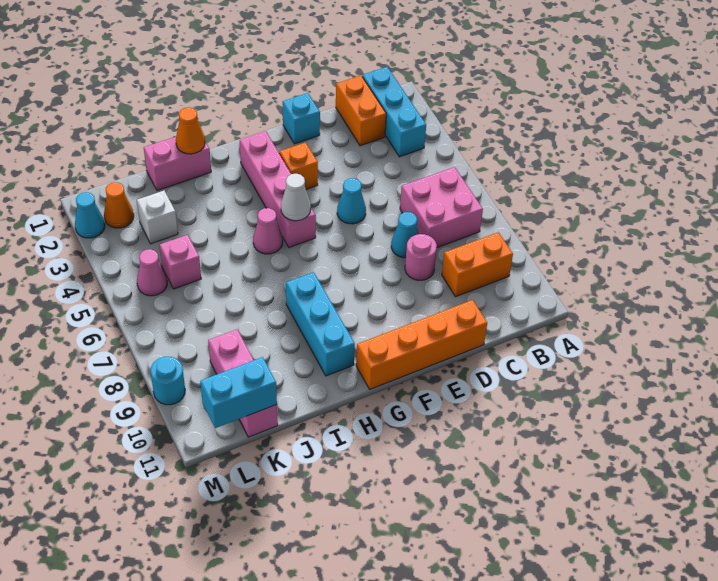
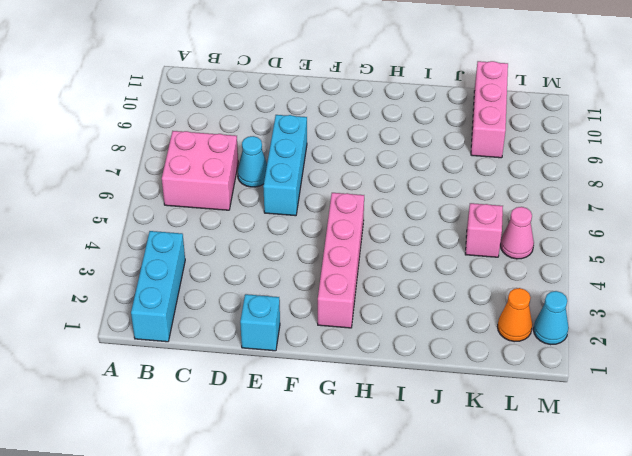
cyan brick E6:E8 level 1 -> cyan brick H8:H10 level 1
none -> orange brick B9:C9 level 1
none -> orange brick C1:C2 level 1
none -> pink round brick D8 level 1

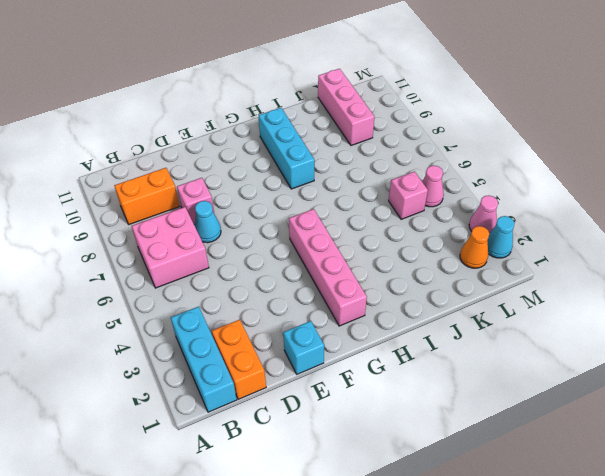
pink brick D8 level 1 -> pink round brick D8 level 1
pink cone M3 level 1 -> pink cone H5 level 1
none -> orange brick D11:G11 level 1
none -> cyan cone E5 level 1
none -> orange brick F3 level 1

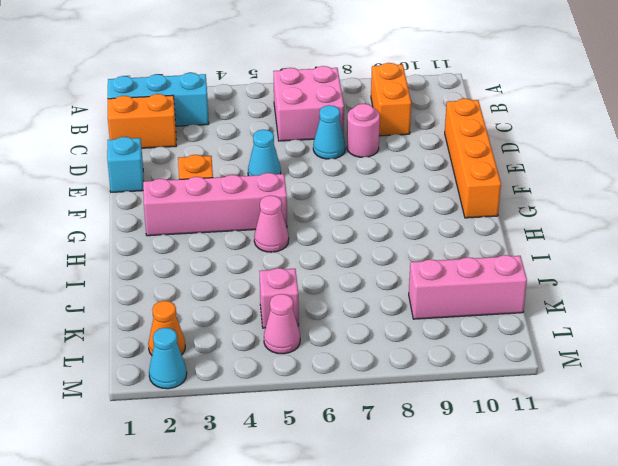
none -> cyan brick H8:H10 level 1
none -> pink brick I1:J1 level 1
none -> white brick K3 level 1

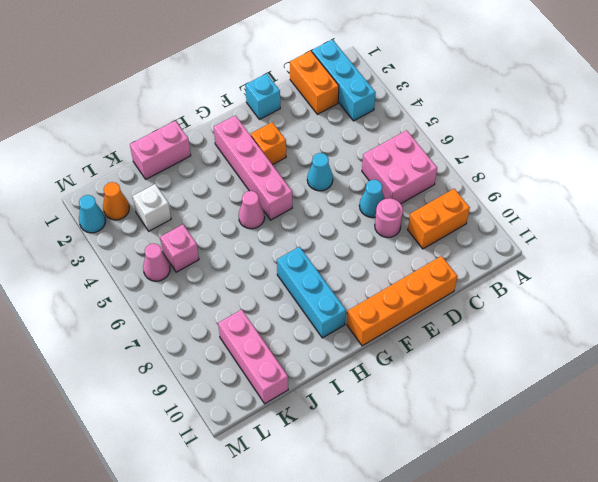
none -> cyan round brick M9 level 1
none -> white cone G5 level 2
none -> orange cone I1 level 2

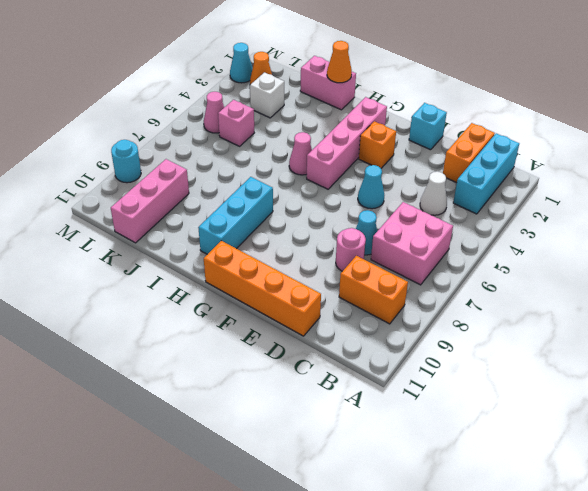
white cone C4 level 1 -> white cone G5 level 2
none -> cyan brick K11:L11 level 2

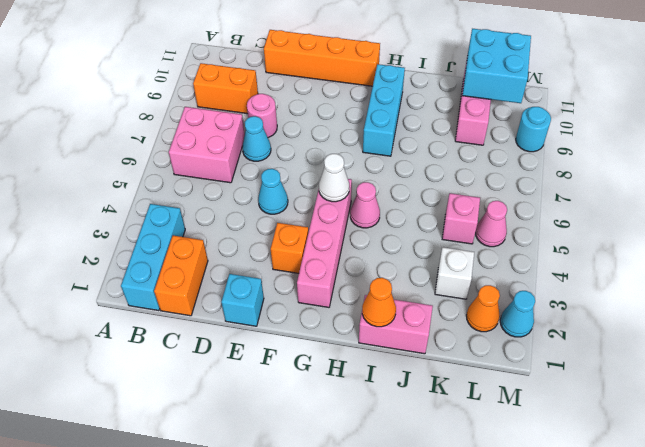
cyan brick K10:L11 level 2 -> cyan brick K11:L11 level 2

